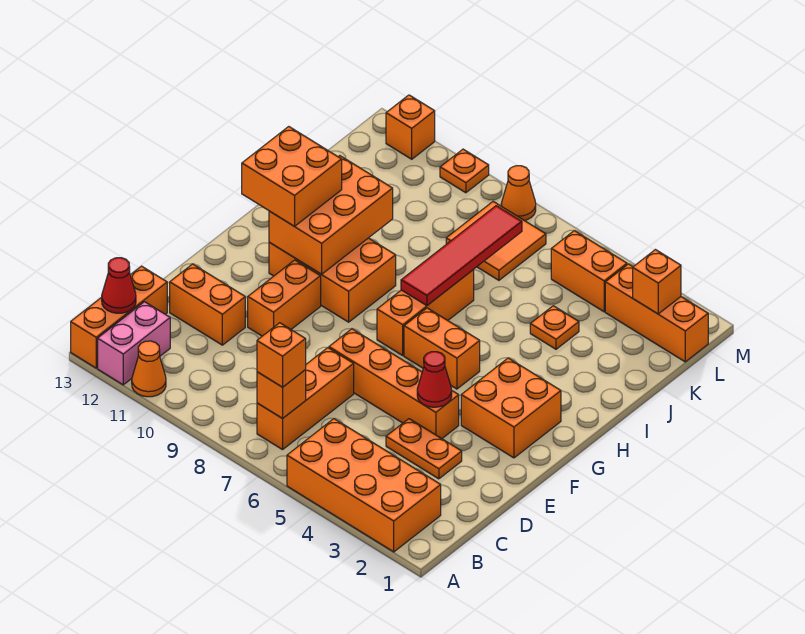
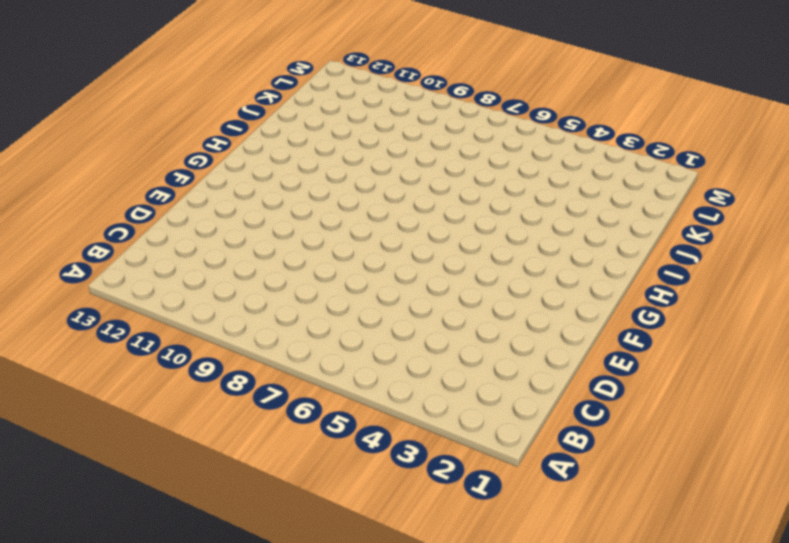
none -> orange brick A2:B5 level 1
none -> orange cone A11 level 1
none -> pink brick A12:B12 level 1

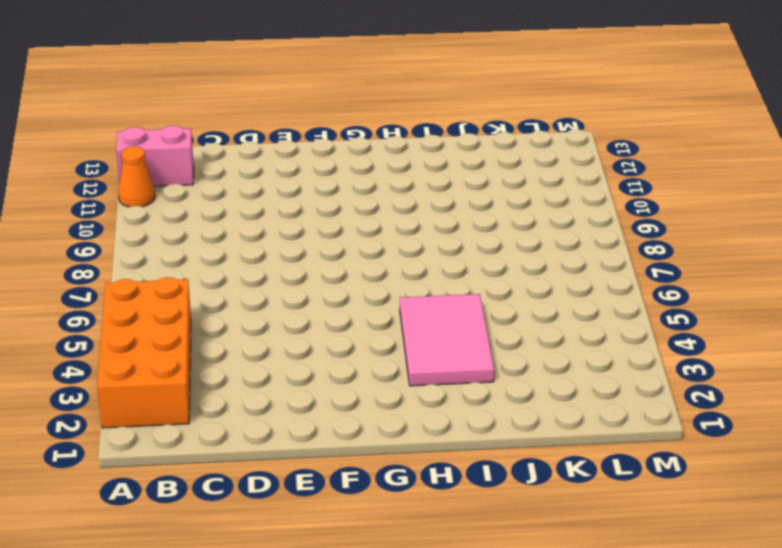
pink tile H3:I5 level 1 -> none
none -> orange brick A13:C13 level 1
none -> orange brick B7:D7 level 1
none -> orange plate D3:D4 level 1

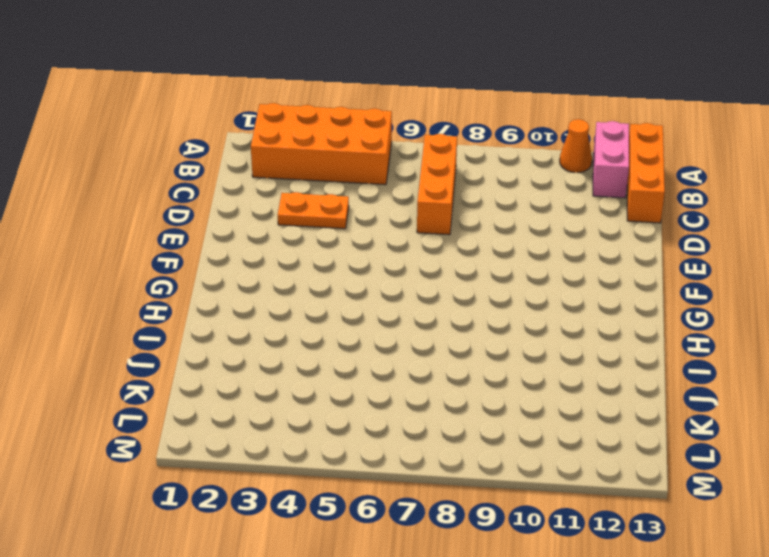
none -> orange brick D11:D12 level 1
none -> orange brick E4:E7 level 1
none -> orange brick E10:F10 level 1

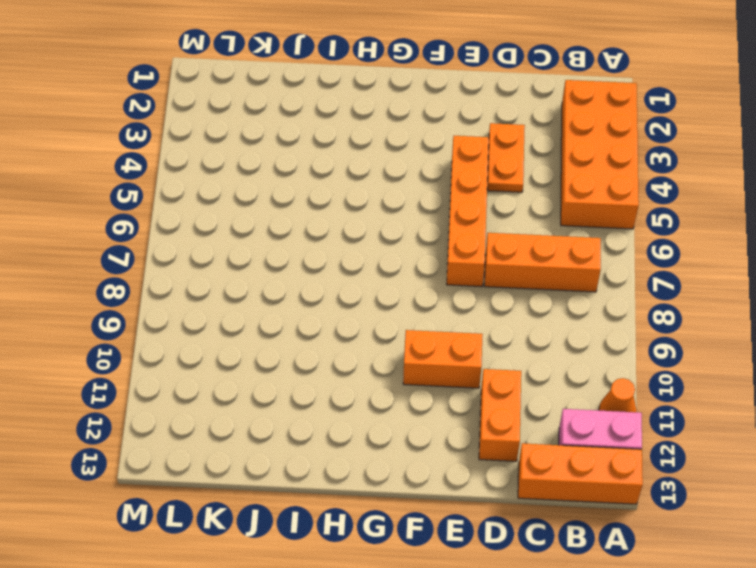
none -> orange brick F2:G3 level 1
none -> orange brick G5:G6 level 1
none -> orange brick G7:I7 level 1

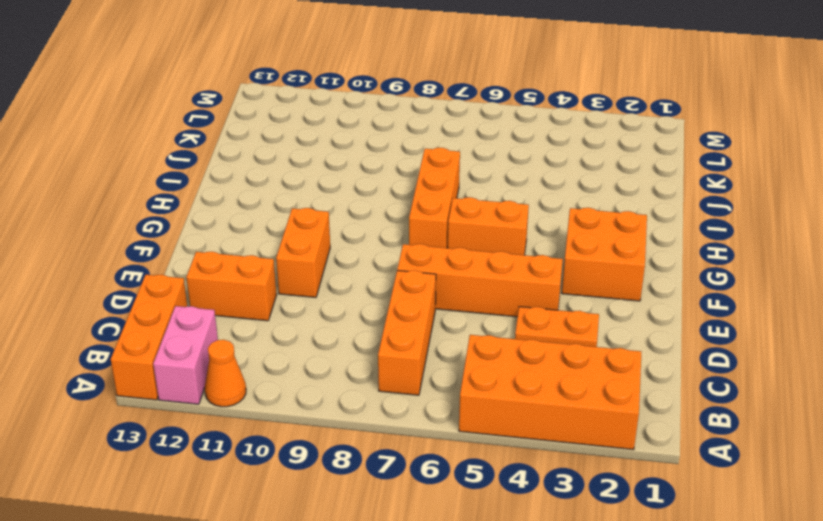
none -> orange brick G9:H11 level 1
none -> orange plate J4 level 1
none -> orange tile K7:L8 level 1

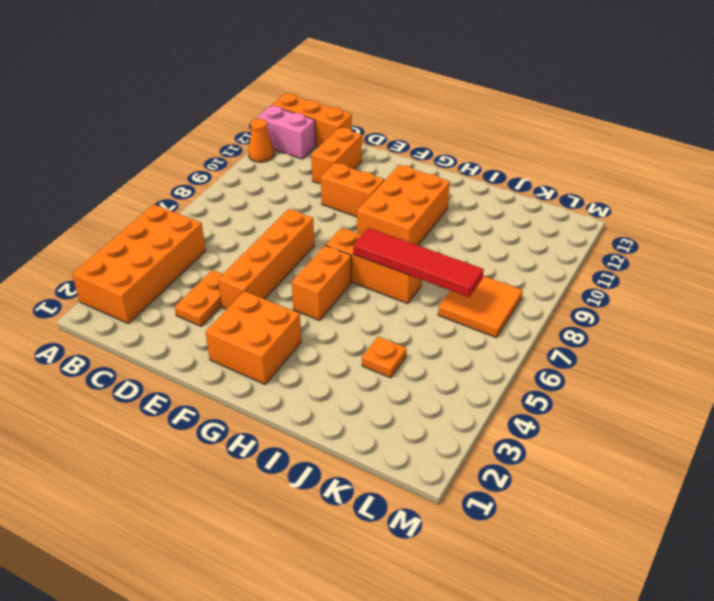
none -> orange brick B7:D7 level 1
none -> orange brick L1:L3 level 1
none -> orange brick L4:L5 level 1

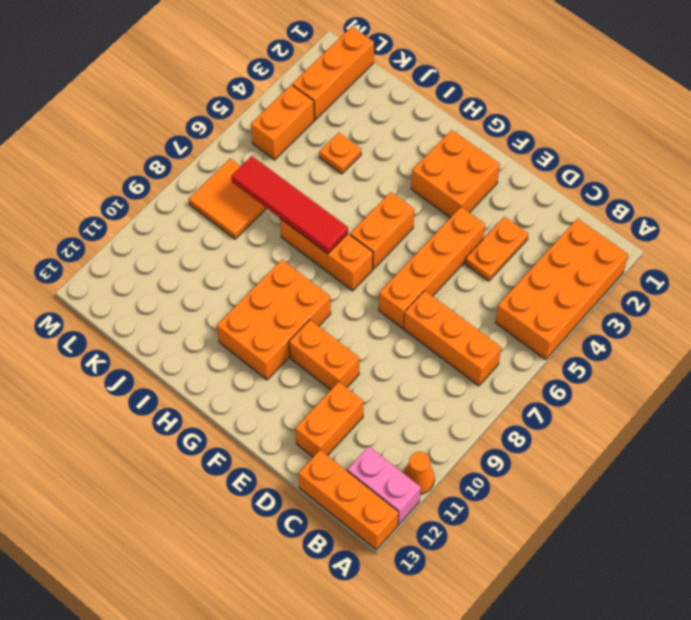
none -> orange cone M8 level 1
none -> orange plate M10 level 1
none -> orange brick M12 level 1

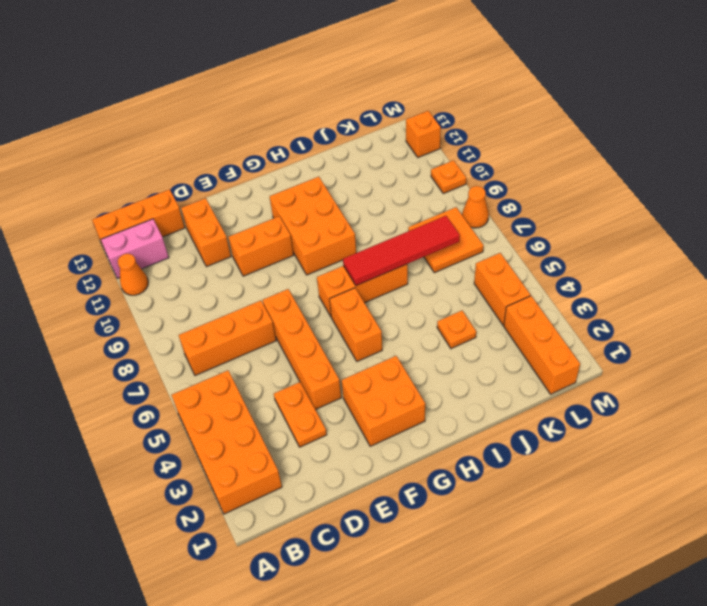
none -> orange brick B7 level 2
none -> red cone B13 level 2
none -> red cone E4 level 2

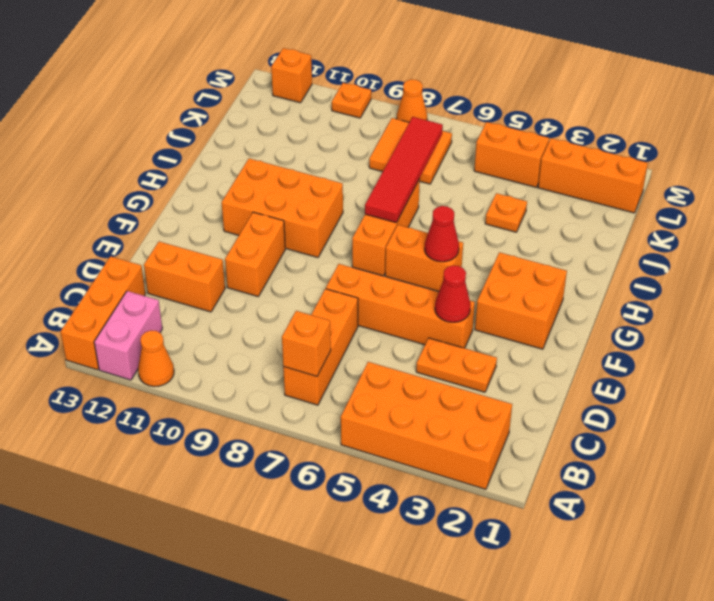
red cone G5 level 2 -> red cone B13 level 2
none -> orange brick G10:I11 level 2
none -> orange brick L2 level 2
none -> orange brick B7 level 3

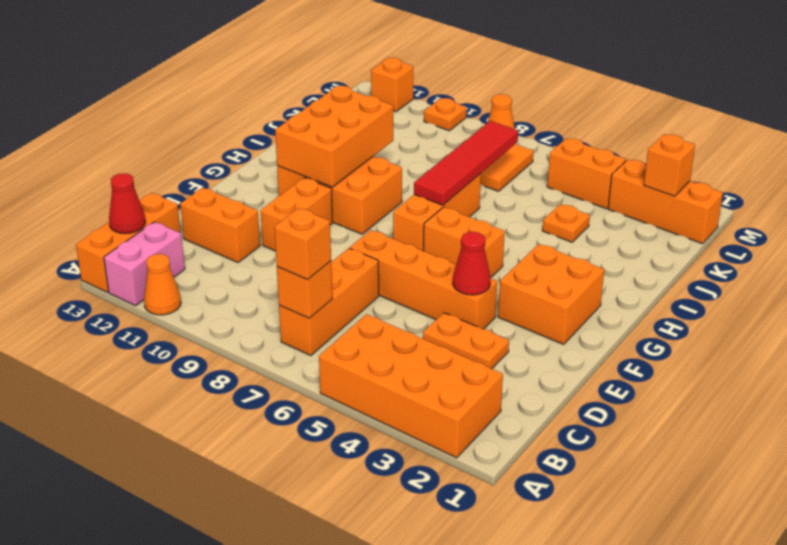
none -> orange brick G11:H12 level 3

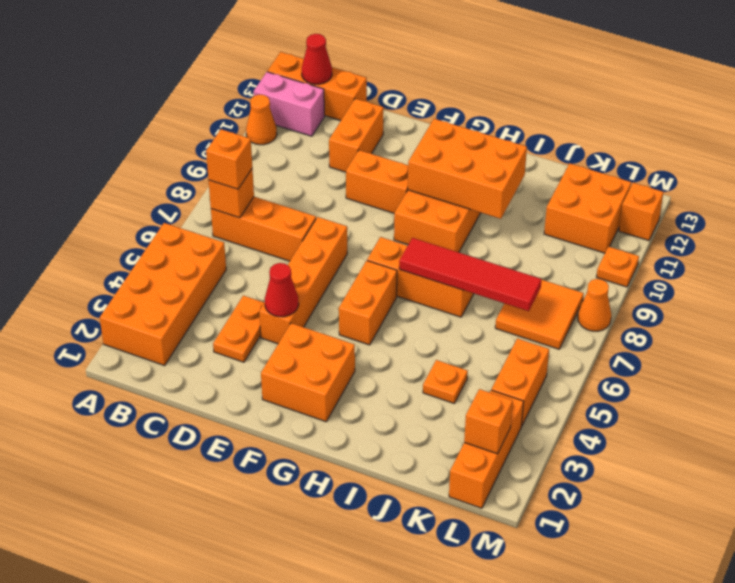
orange brick K11:L12 level 1 -> orange brick G11:H12 level 3

